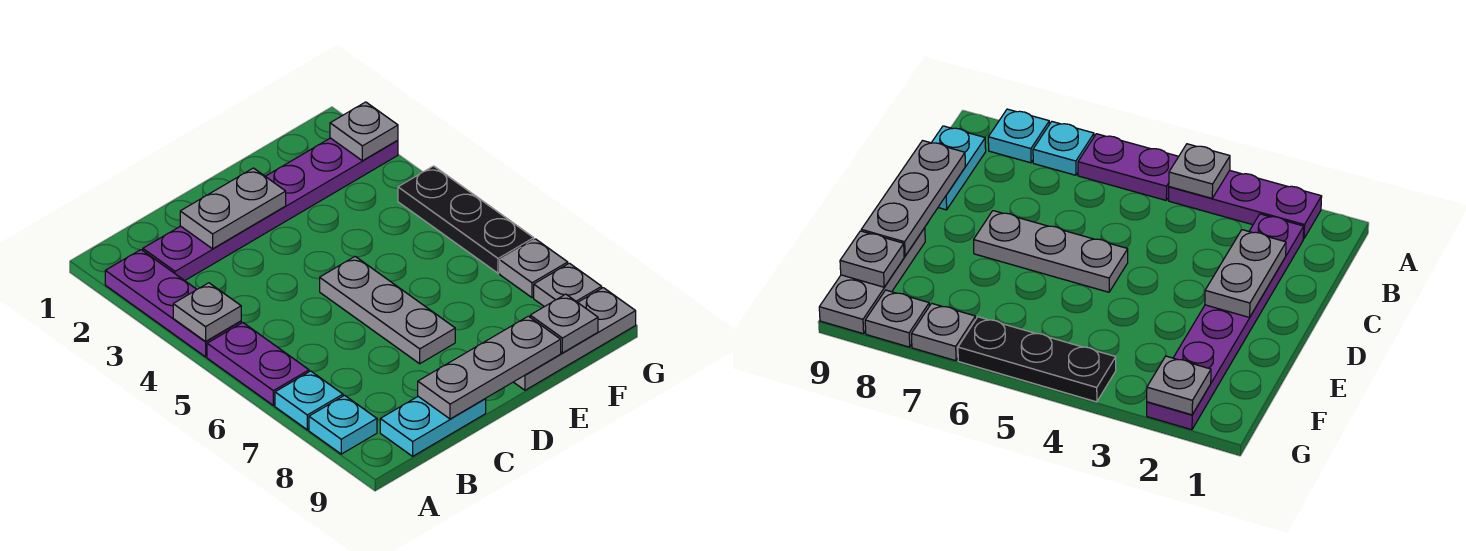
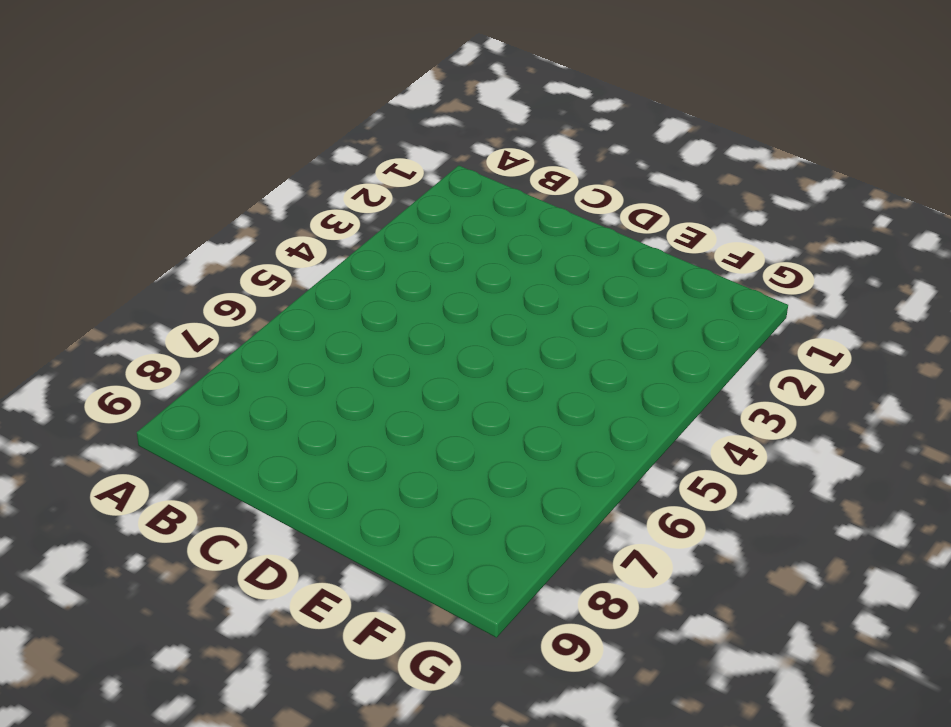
none -> purple plate A2:A4 level 1
none -> purple plate A5:A6 level 1
none -> cyan plate A7 level 1

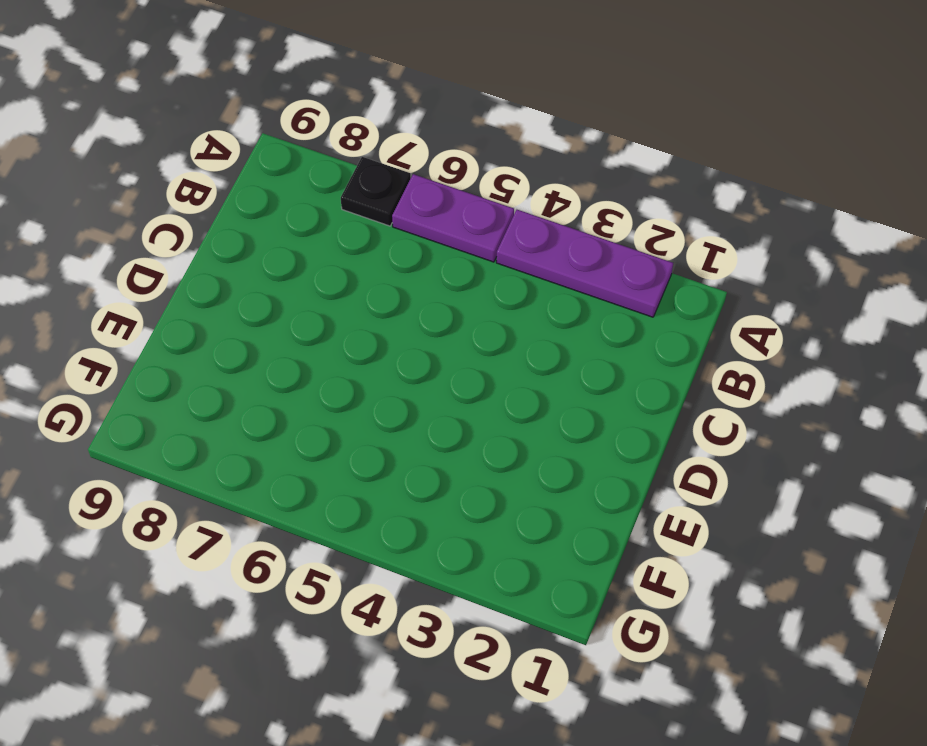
black plate A7 level 1 -> cyan plate A7 level 1
none -> cyan plate A8 level 1
none -> purple plate B2:G2 level 1
none -> cyan plate B9:C9 level 1

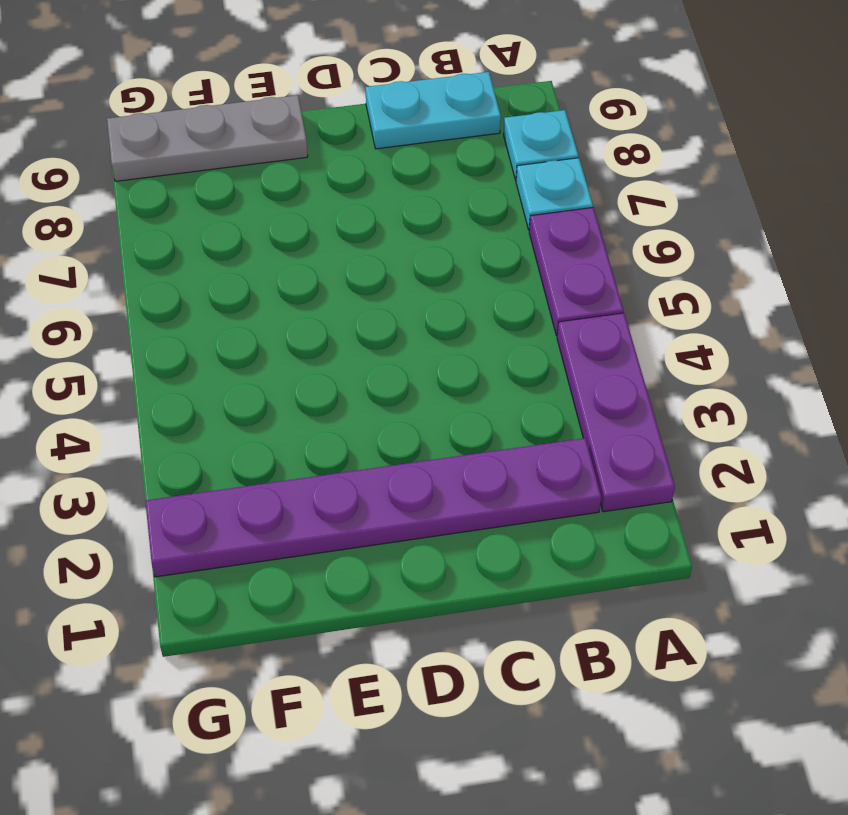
none -> grey plate D5:D7 level 1
none -> black plate G4:G6 level 1
none -> grey plate G7 level 1

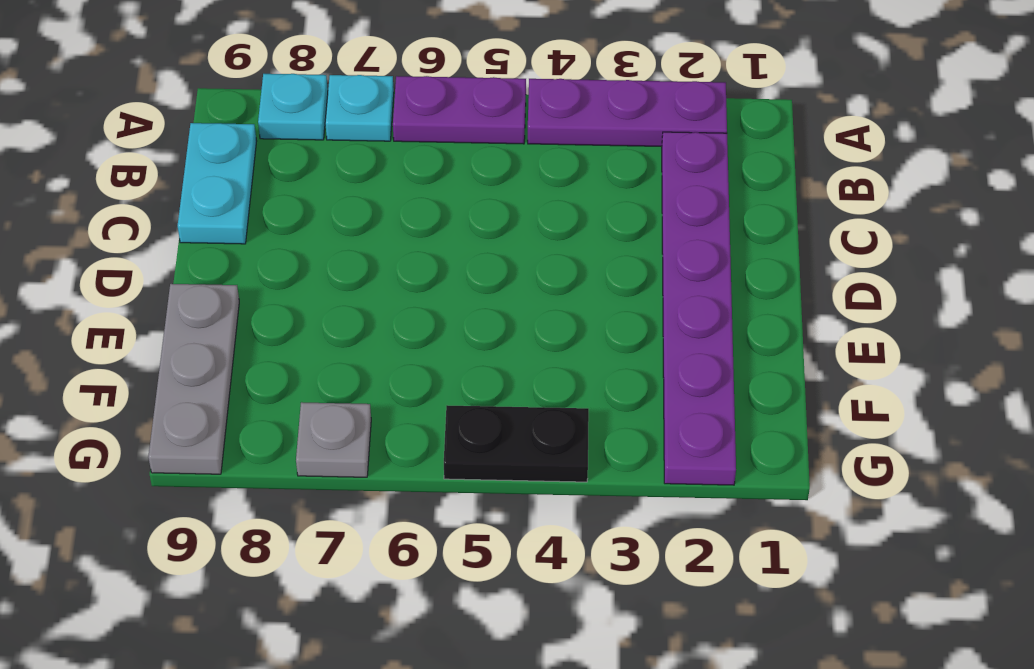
black plate G4:G5 level 1 -> black plate G4:G6 level 1
none -> grey plate D5:D7 level 1
none -> grey plate G8 level 1
none -> grey plate A4 level 2

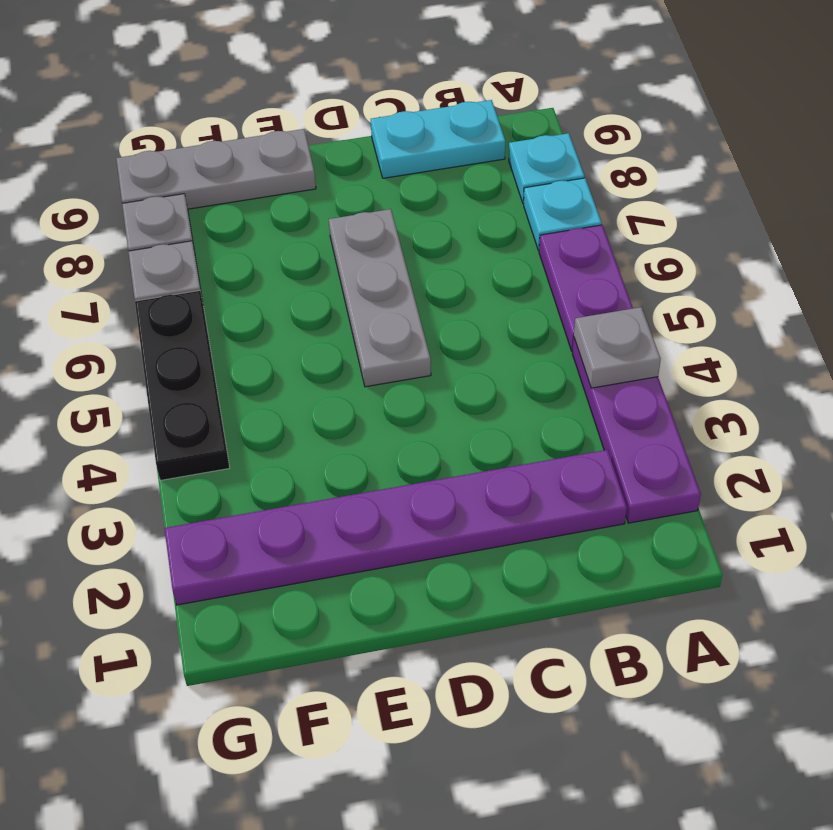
none -> grey plate C2:D2 level 2
none -> grey plate C9:E9 level 2
none -> grey plate F9 level 2

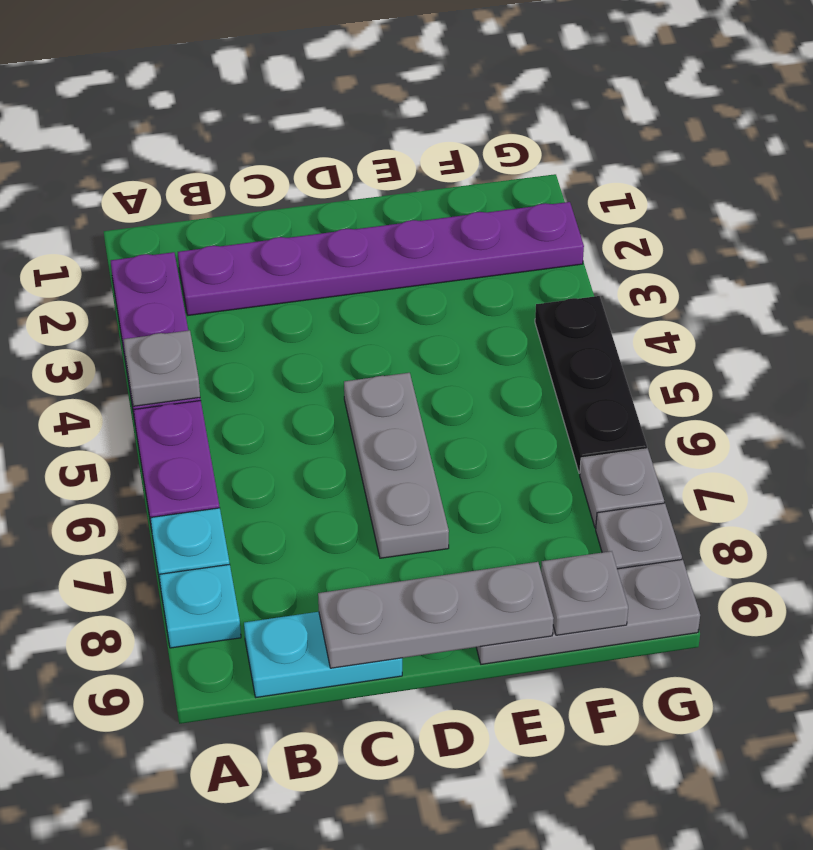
none -> grey plate C2:D2 level 2
none -> grey plate G2 level 2

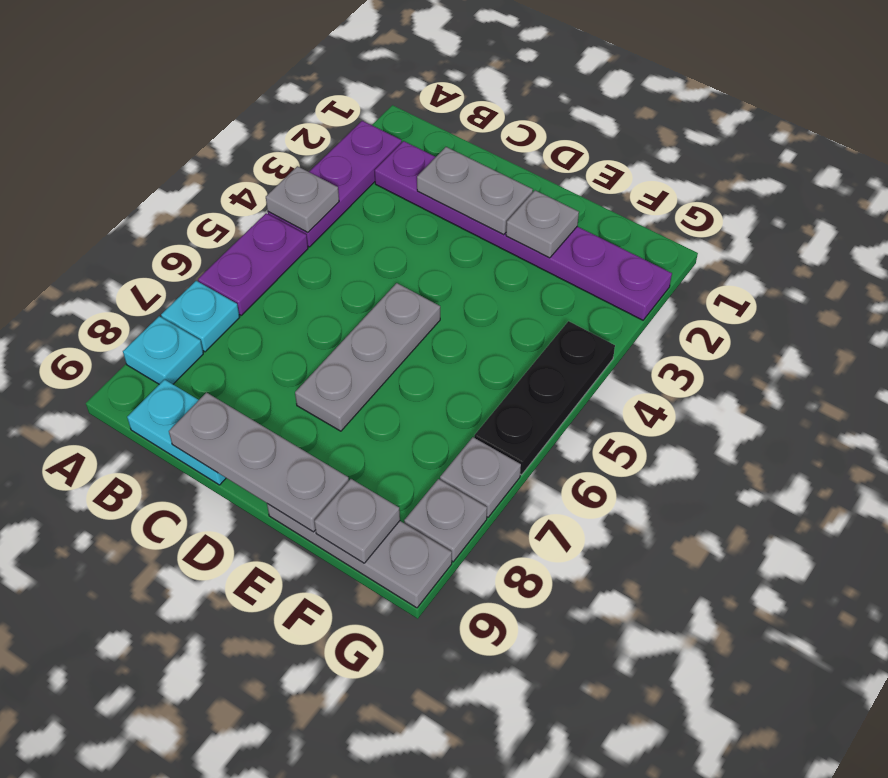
grey plate E2 level 2 -> grey plate G2 level 2

